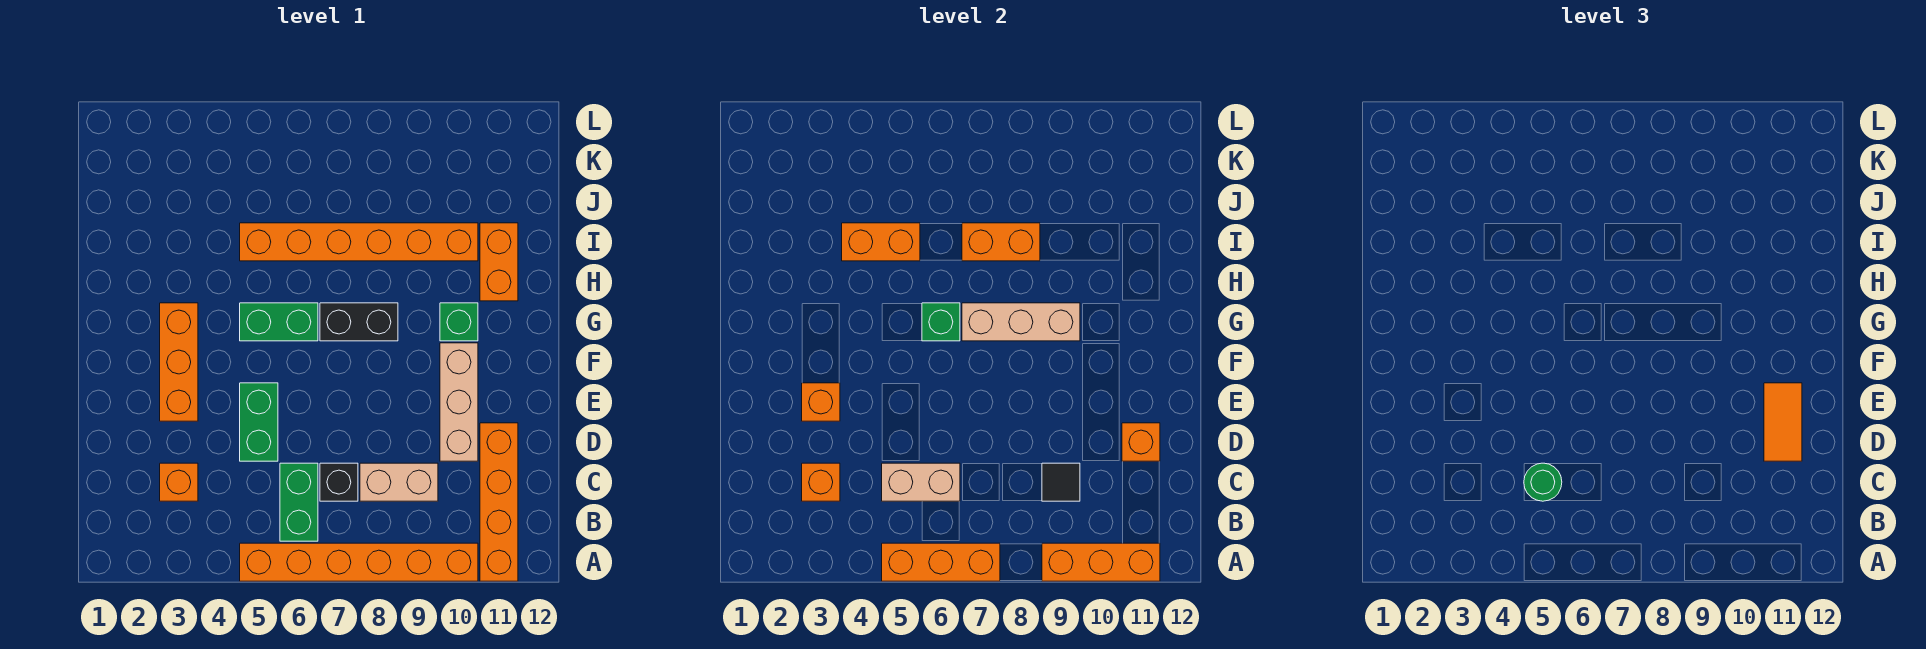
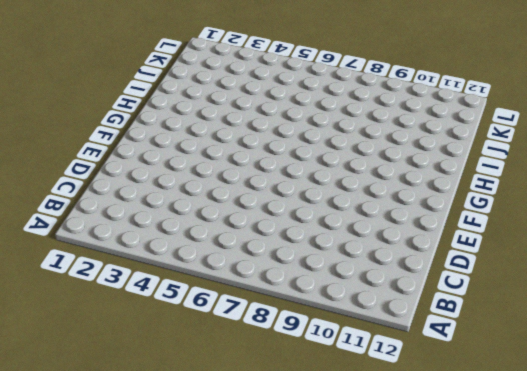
none -> orange brick A5:A10 level 1
none -> orange brick A11:D11 level 1
none -> green brick B6:C6 level 1

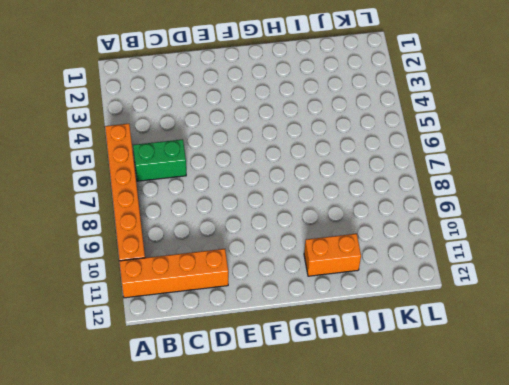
none -> orange brick C3 level 1
none -> black brick C7 level 1
none -> tan brick C8:C9 level 1

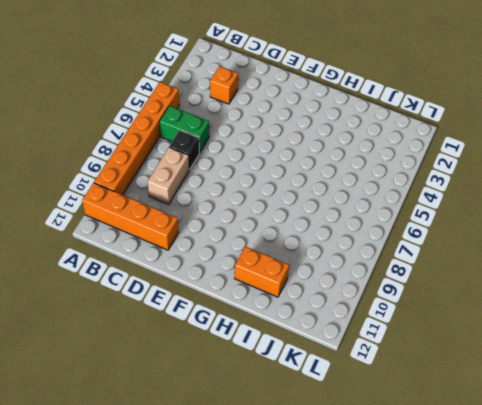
none -> green brick D5:E5 level 1
none -> tan brick D10:F10 level 1
none -> orange brick E3:G3 level 1

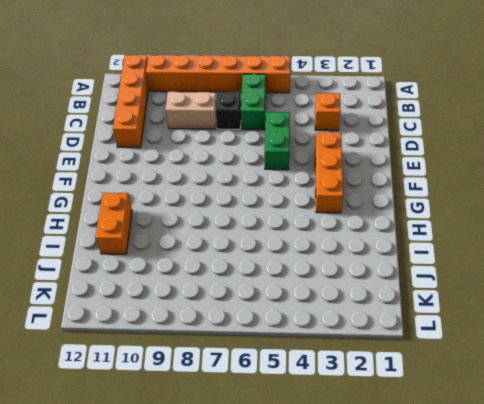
none -> tan brick D10:F10 level 1
none -> green brick G5:G6 level 1
none -> black brick G7:G8 level 1

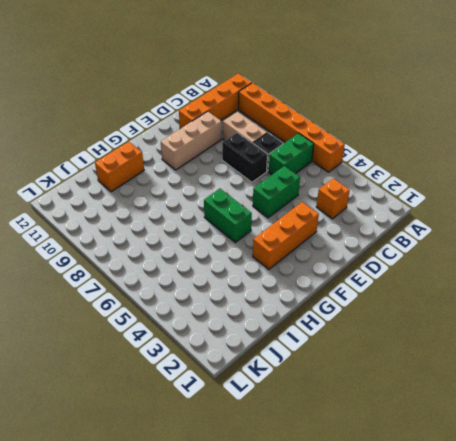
black brick D7:D8 level 1 -> black brick G7:G8 level 1
none -> green brick G10 level 1
none -> orange brick I5:I10 level 1
none -> orange brick A5:A7 level 2

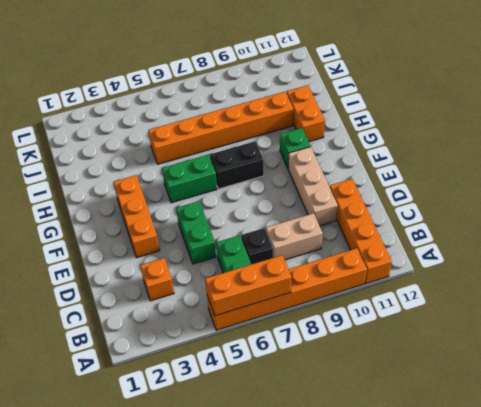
none -> orange brick A9:A11 level 2
none -> orange brick C3 level 2
none -> tan brick C5:C6 level 2

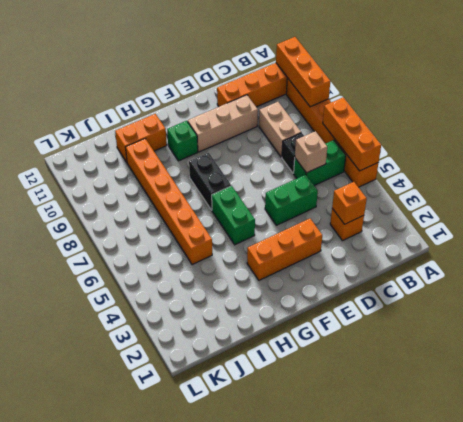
tan brick C6 level 2 -> tan brick C5:C6 level 2
none -> black tile C9 level 2
none -> orange brick D11 level 2
none -> orange brick E3 level 2

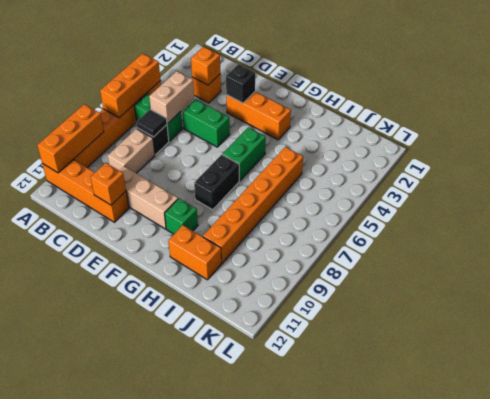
black tile C7 level 2 -> black tile C9 level 2
black brick E3 level 2 -> orange brick E3 level 2
none -> green brick G6 level 2
none -> tan brick G7:G9 level 2
none -> orange brick I4:I5 level 2

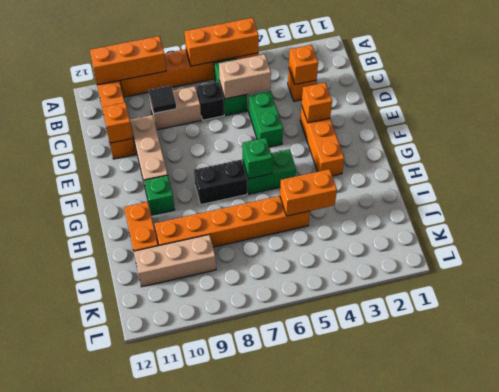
tan brick J9:J11 level 1 -> tan brick G7:G9 level 2
none -> orange brick I7:I8 level 2
none -> green round brick C5 level 3
none -> orange tile D11:E11 level 3

